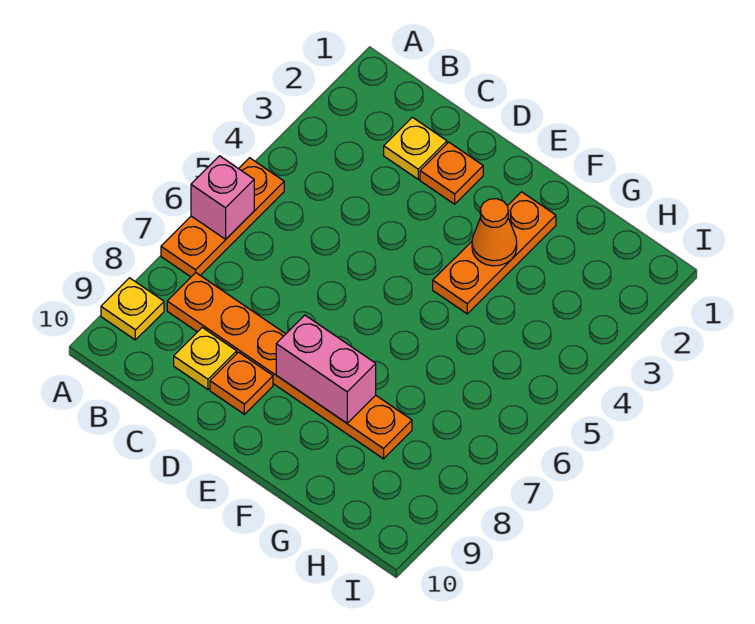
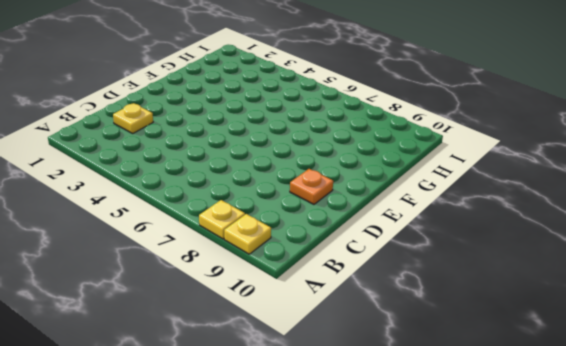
yellow plate A8 level 1 -> yellow plate C9 level 1
none -> orange plate A5:A7 level 1
none -> orange plate B8:G8 level 1

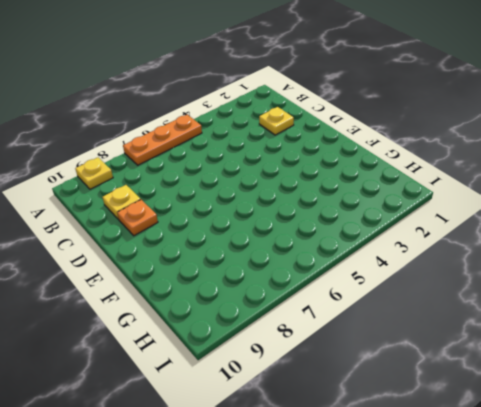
none -> orange plate B8:G8 level 1
none -> orange plate D2 level 1

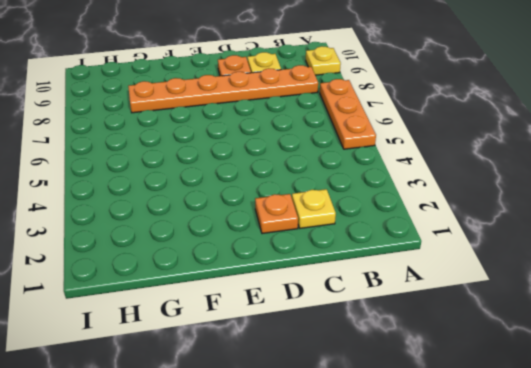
none -> orange plate F2:F4 level 1
none -> pink brick A6 level 2

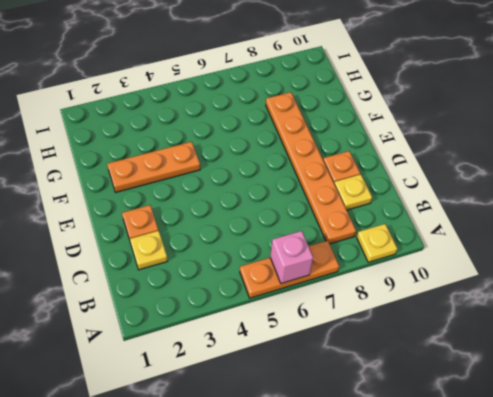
none -> pink brick E8:F8 level 2
none -> orange cone F3 level 2

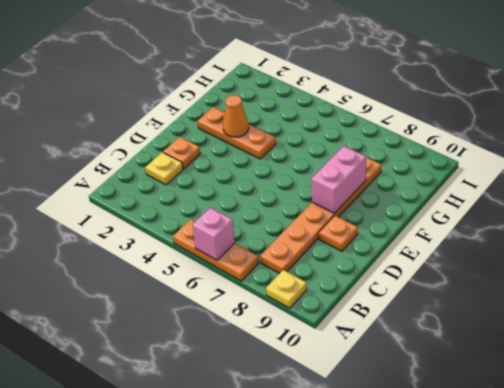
none -> yellow plate C9 level 1

